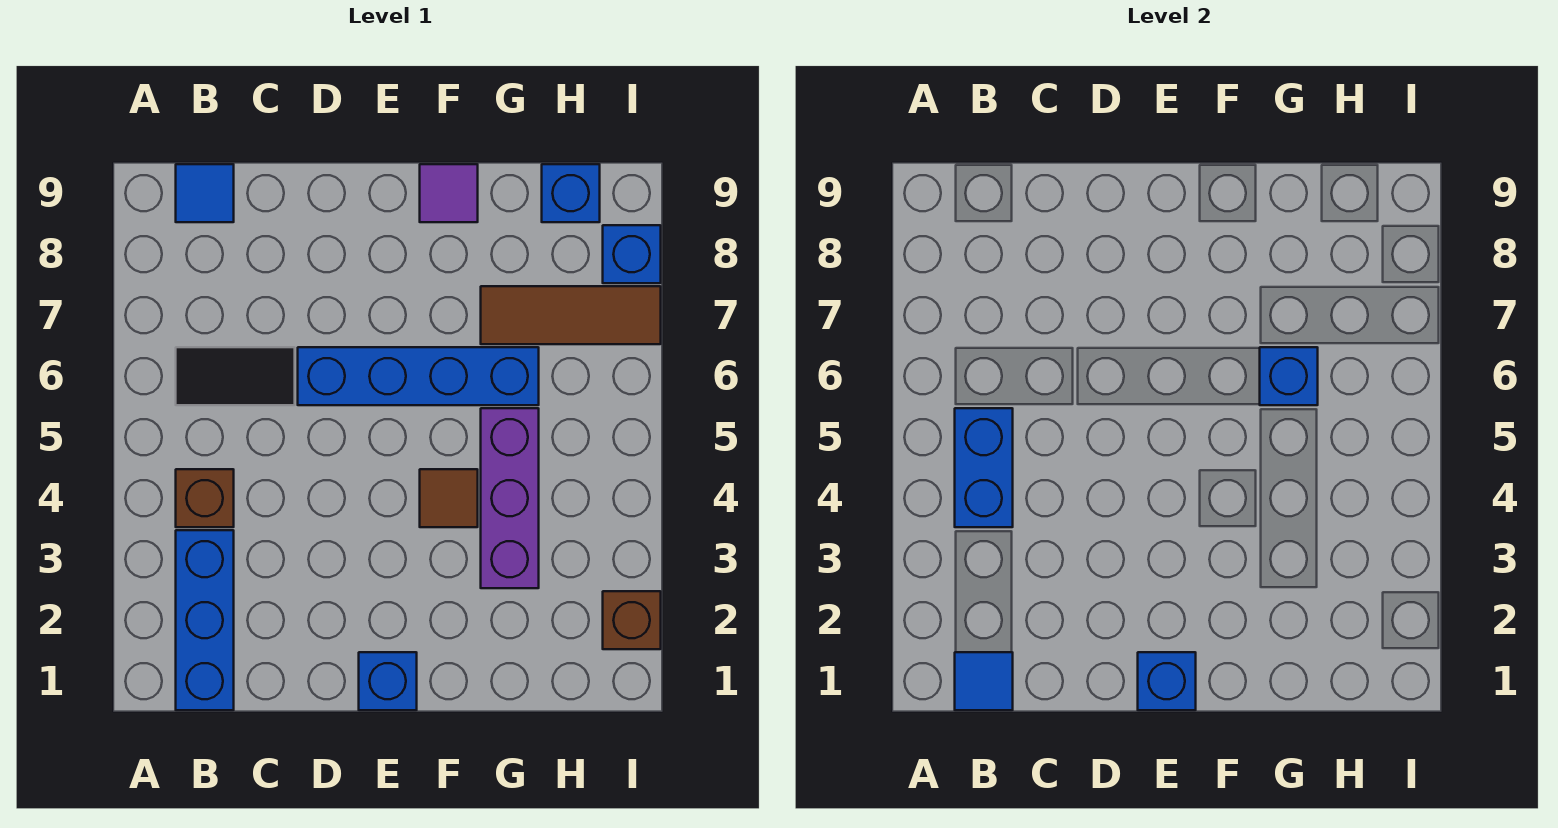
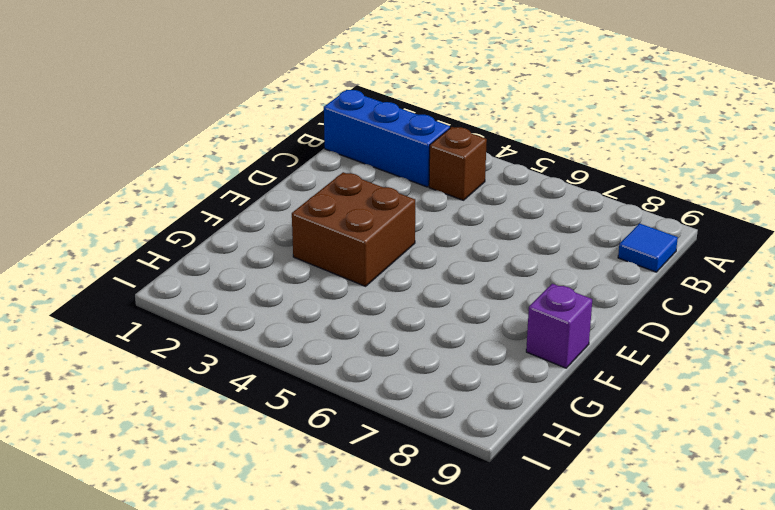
brown brick E3:F4 level 1 -> brown tile F4 level 1
purple brick F9 level 1 -> purple tile F9 level 1
none -> black tile B6:C6 level 1
none -> blue brick D6:G6 level 1
none -> blue brick E1 level 1

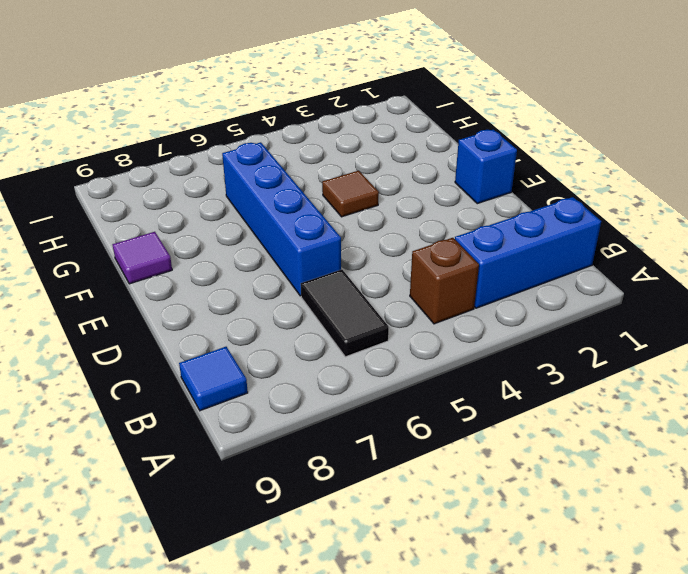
none -> purple brick G3:G5 level 1
none -> brown tile G7:I7 level 1
none -> blue brick H9 level 1

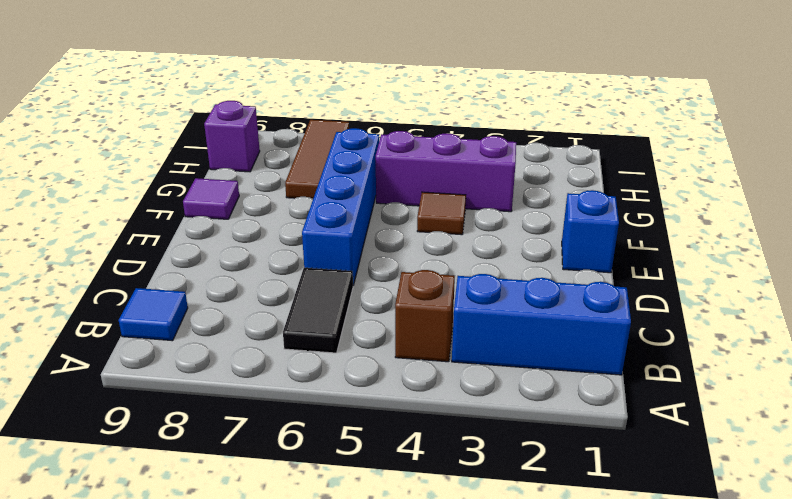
purple brick H9 level 1 -> blue brick H9 level 1
none -> brown brick I2 level 1
none -> blue brick I8 level 1
none -> blue tile B1 level 2

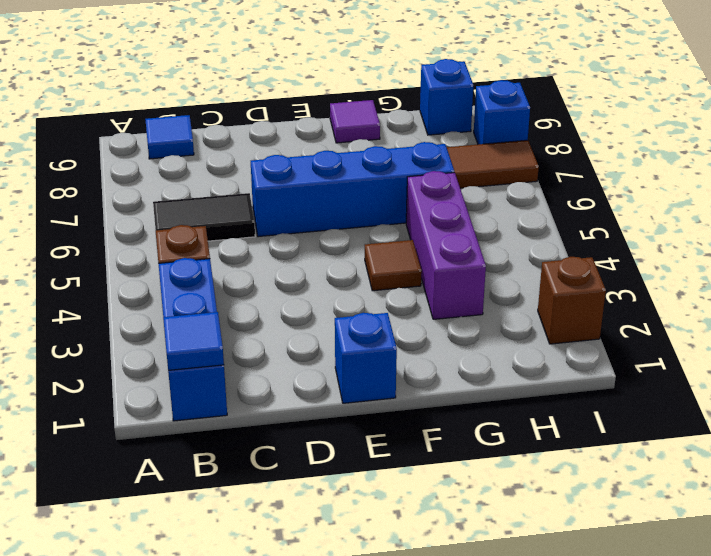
none -> blue brick B4:B5 level 2
none -> blue brick E1 level 2
none -> blue brick G6 level 2

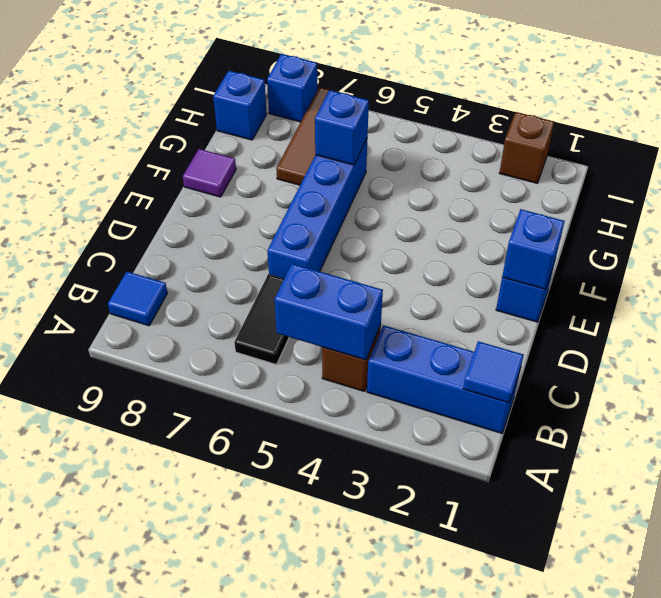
none -> brown tile F4 level 1
none -> purple brick G3:G5 level 1

